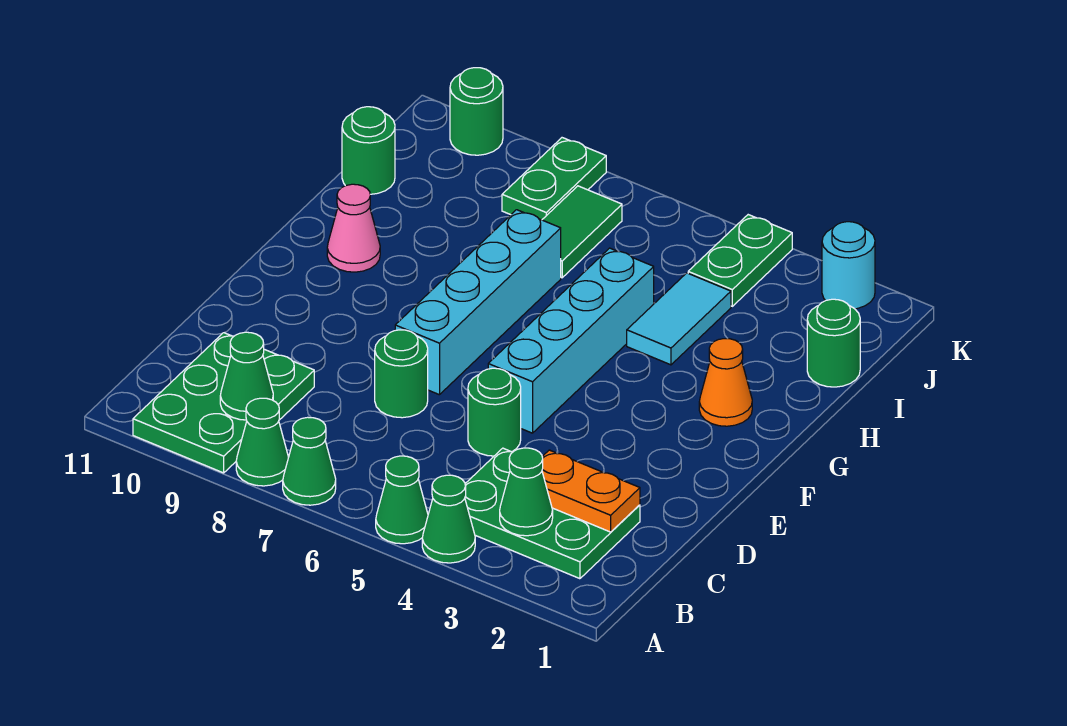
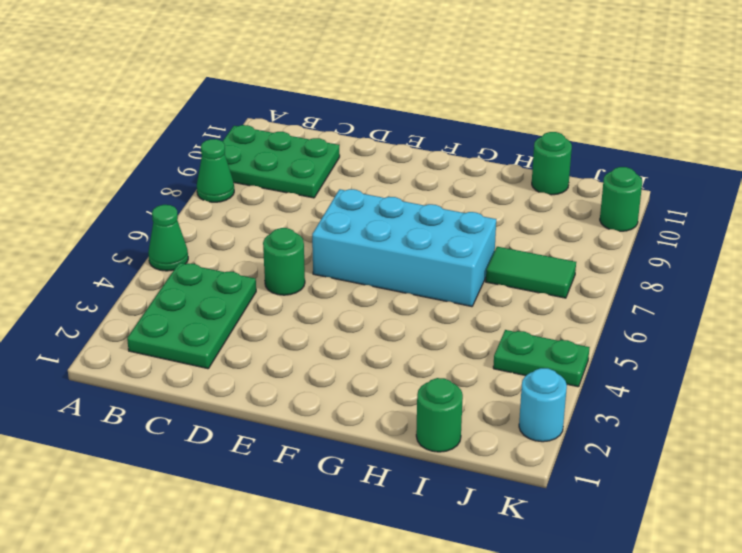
cyan brick E6:H7 level 1 -> cyan brick E7:H7 level 1
none -> green cone A4 level 1
none -> green cone A7 level 1
none -> green round brick D7 level 1

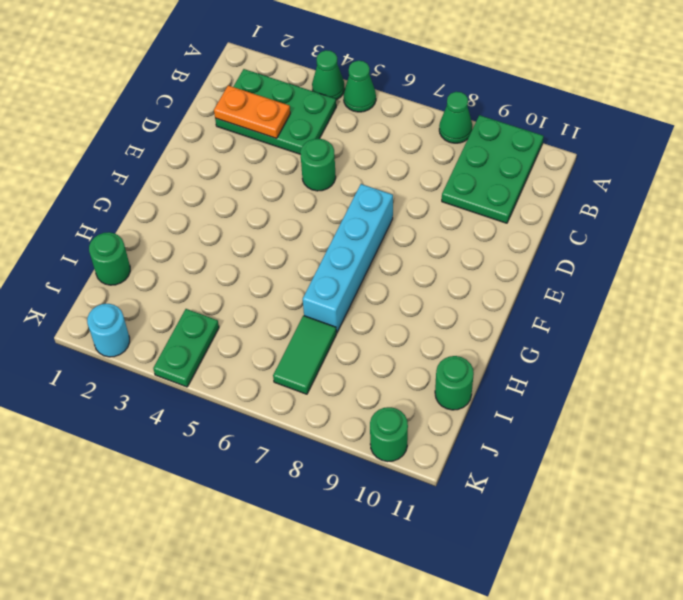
none -> green cone A7 level 1
none -> green round brick D7 level 1
none -> cyan brick E5:H5 level 1

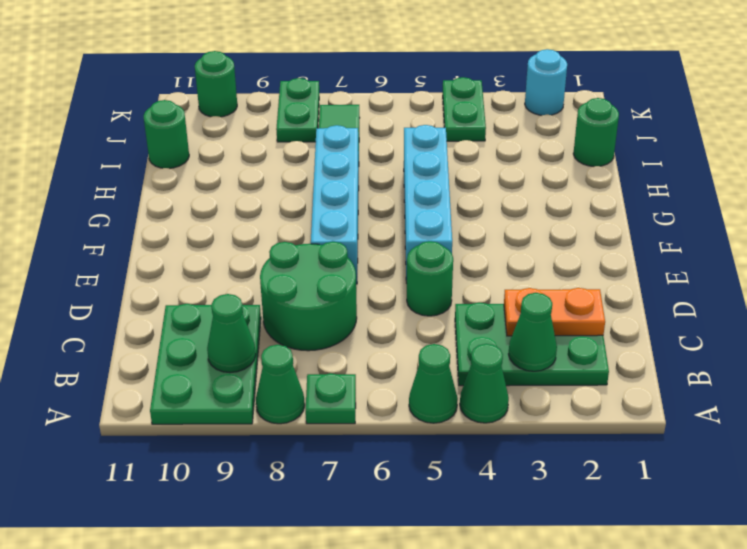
green plate A7 level 1 -> green cone A7 level 1
green round brick C7:D8 level 1 -> green round brick D7 level 1
none -> orange cone G2 level 1
none -> pink cone G10 level 1
none -> cyan tile H4:I4 level 1

